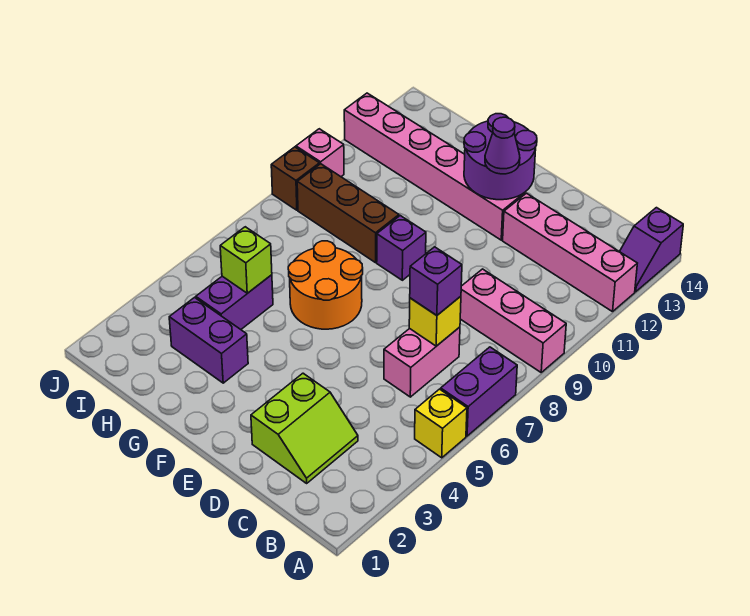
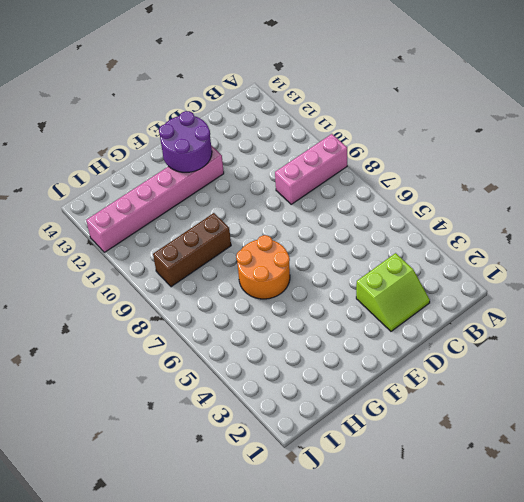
lime slope C2:D3 level 1 top 3 -> lime slope C2:D3 level 1 top D
none -> yellow brick A5 level 1
none -> purple brick A6:A7 level 1
none -> pink brick A12:D12 level 1

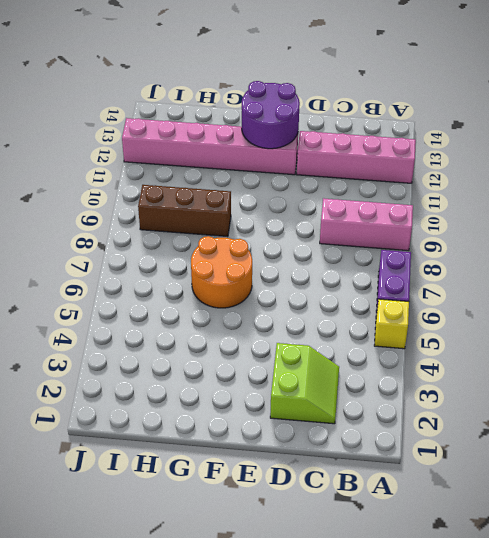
none -> purple slope A13:A14 level 1 top 14
none -> pink brick C6:C7 level 1
none -> purple brick F9 level 1

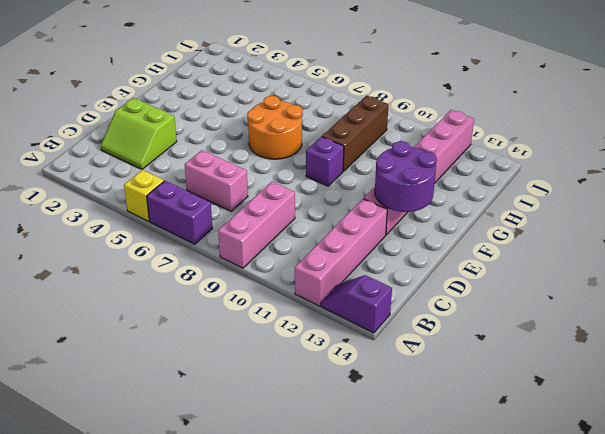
none -> purple brick G3:H3 level 1
none -> purple brick H4:H5 level 1
none -> brown brick J9 level 1

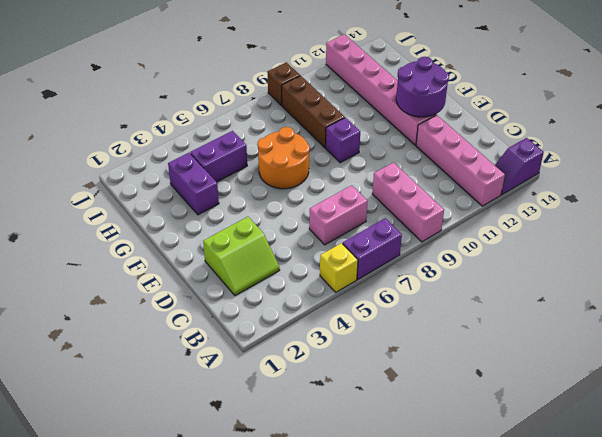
none -> pink brick J10 level 1
none -> yellow brick C7 level 2
none -> lime brick H5 level 2

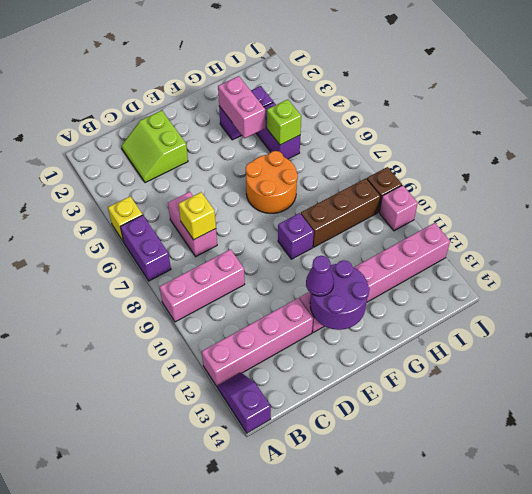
pink brick G3:G4 level 2 -> none
none -> purple brick C7 level 3

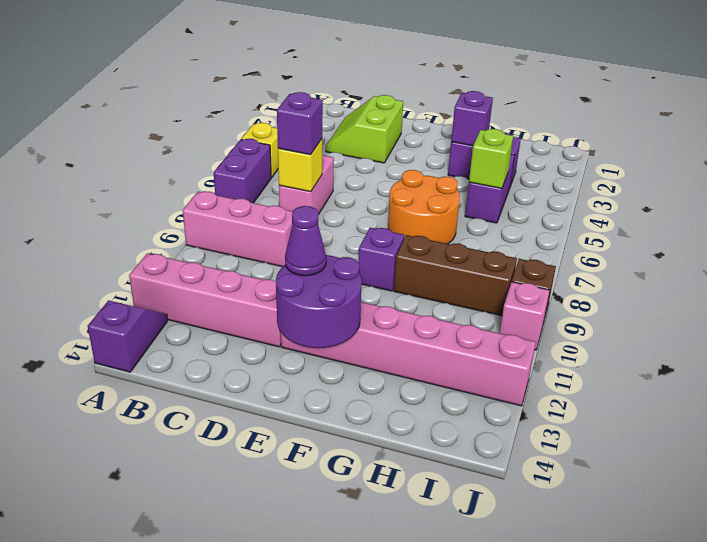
purple brick G3 level 2 -> none

